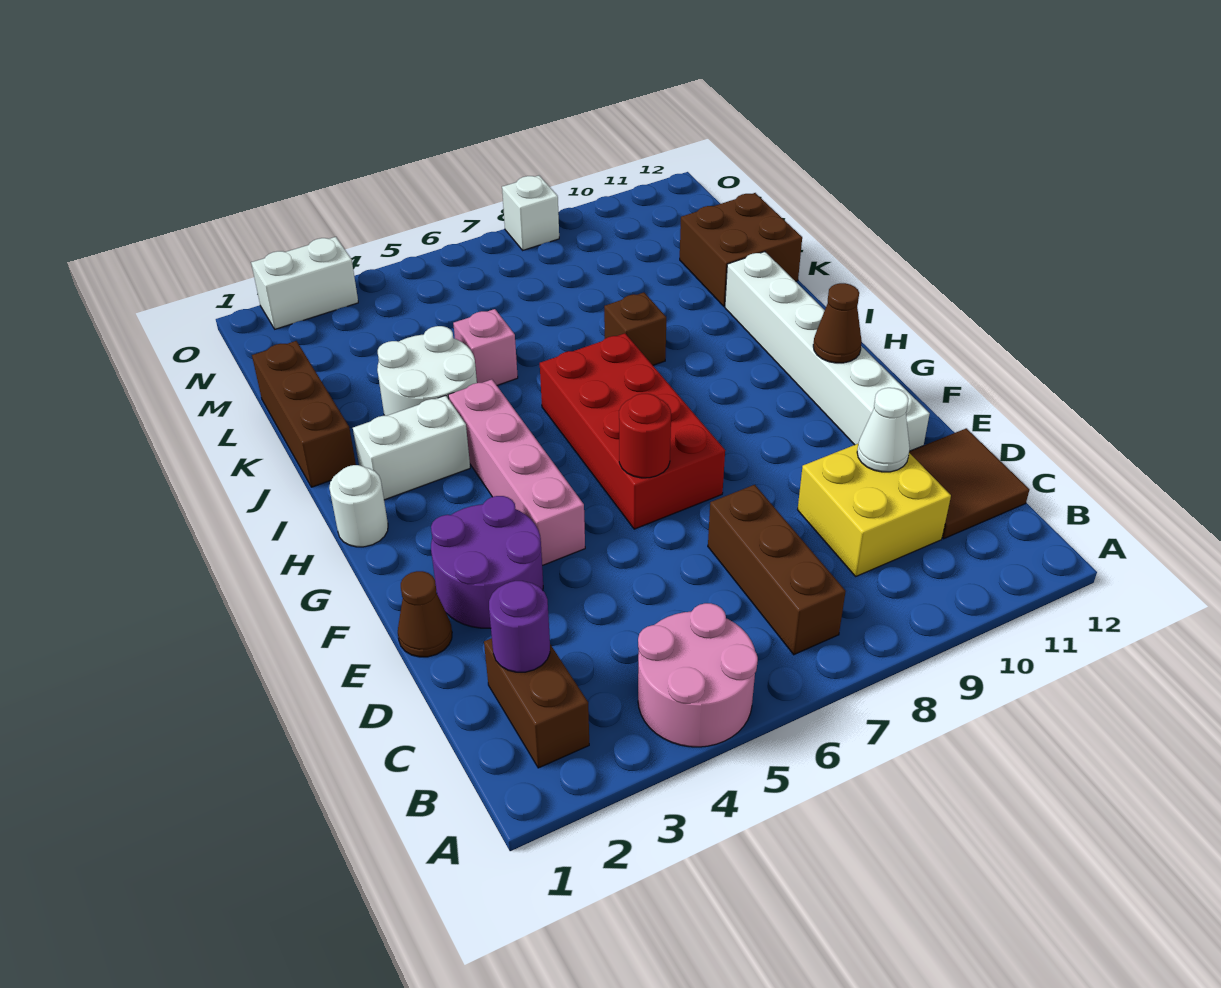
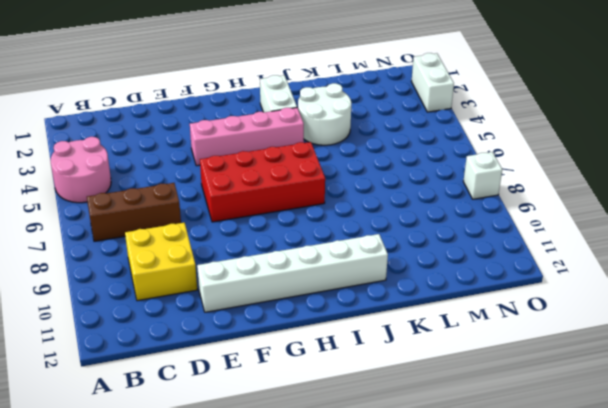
none -> brown brick B2:C2 level 1
none -> brown tile C11:D12 level 1
none -> brown cone E1 level 1

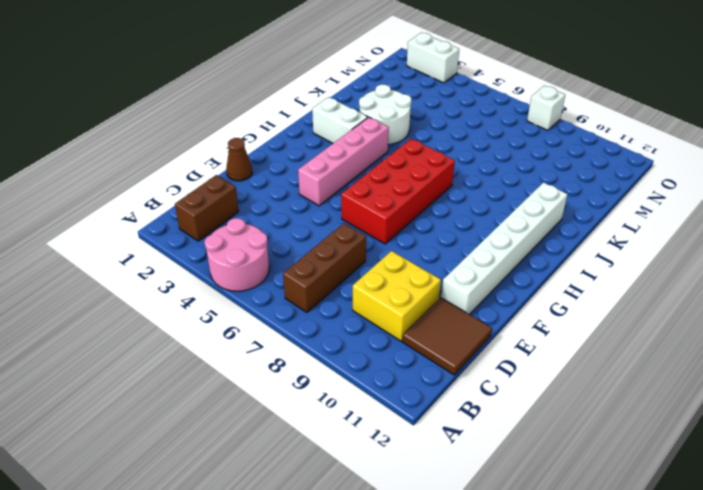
none -> purple round brick E2:F3 level 1
none -> white round brick H1 level 1
none -> brown brick J1:L1 level 1

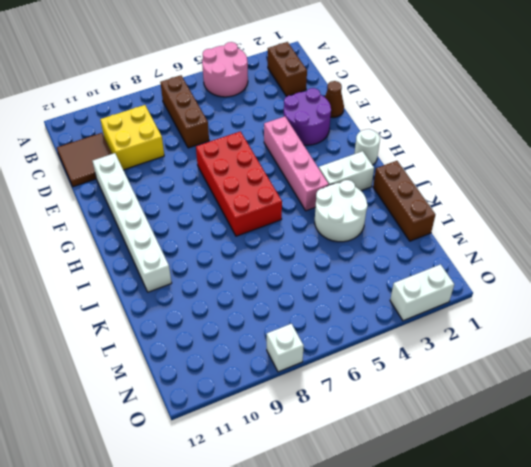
none -> brown brick J8 level 1
none -> pink brick K5 level 1
none -> brown brick K11:L12 level 1

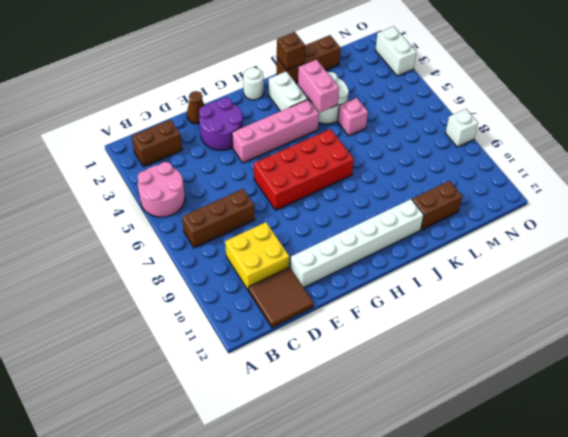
brown brick J1 level 2 -> brown brick J8 level 1
pink brick J3:J4 level 2 -> none
brown brick K11:L11 level 1 -> brown brick K11:L12 level 1
none -> purple round brick C2 level 2
none -> white cone D10 level 2
none -> red round brick F6 level 2

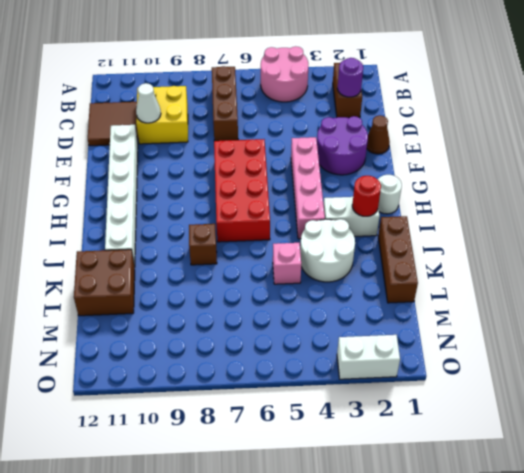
red round brick I2 level 2 -> red round brick F6 level 2
none -> white brick O8 level 1
none -> brown cone G11 level 2

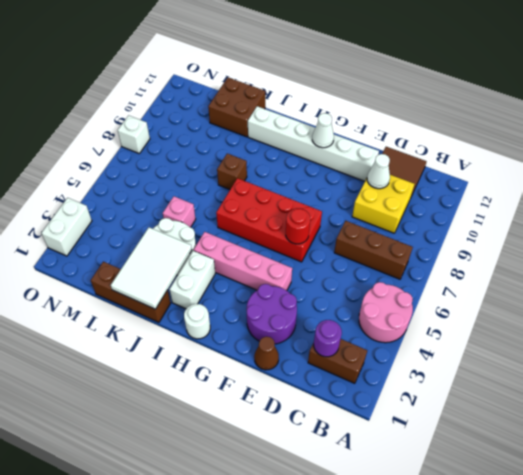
white cone G11 level 2 -> brown cone G11 level 2
white tile J1:K3 level 2 -> none

